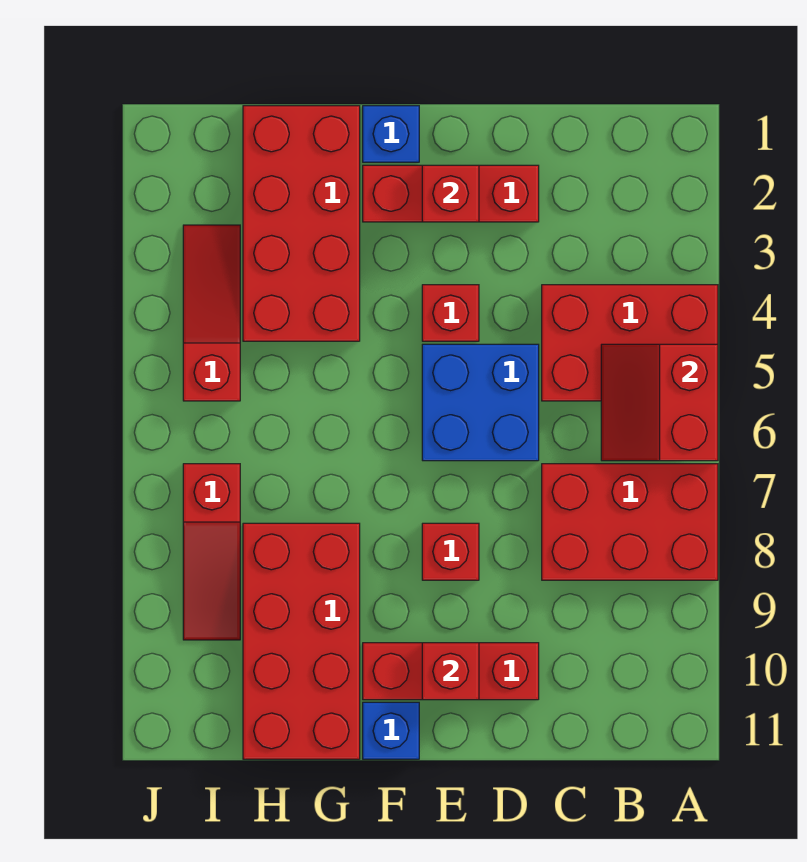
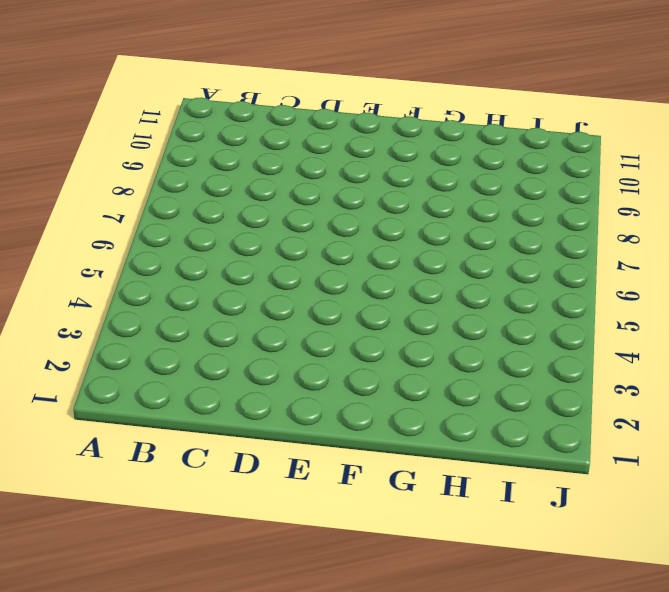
none -> red brick A4:C5 level 1
none -> red brick A7:C8 level 1
none -> red brick D2:F2 level 1

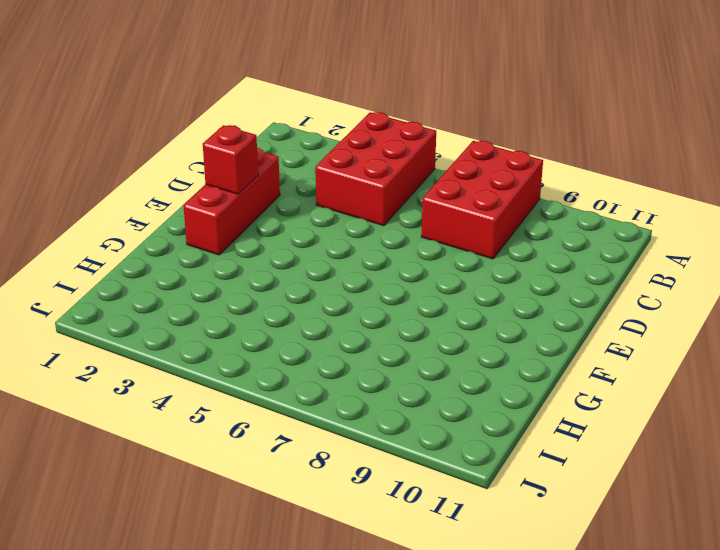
none -> blue brick D5:E6 level 1
none -> red brick D10:F10 level 1
none -> red brick E4 level 1

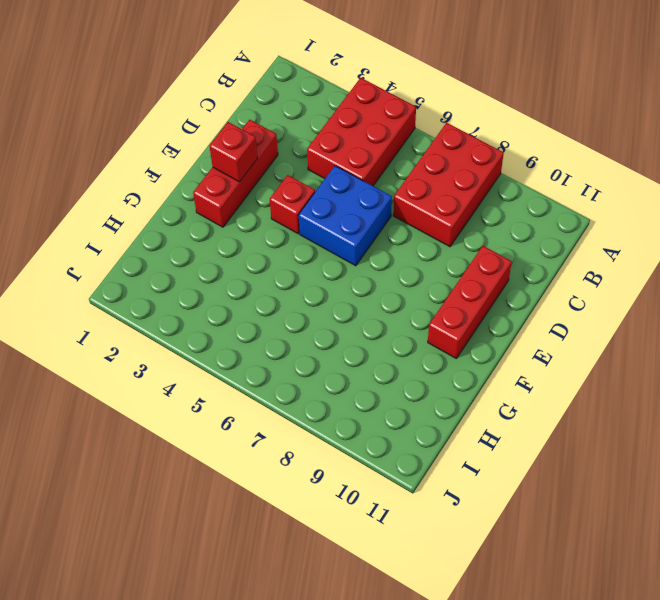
none -> red brick E8 level 1
none -> blue brick F1 level 1
none -> blue brick F11 level 1

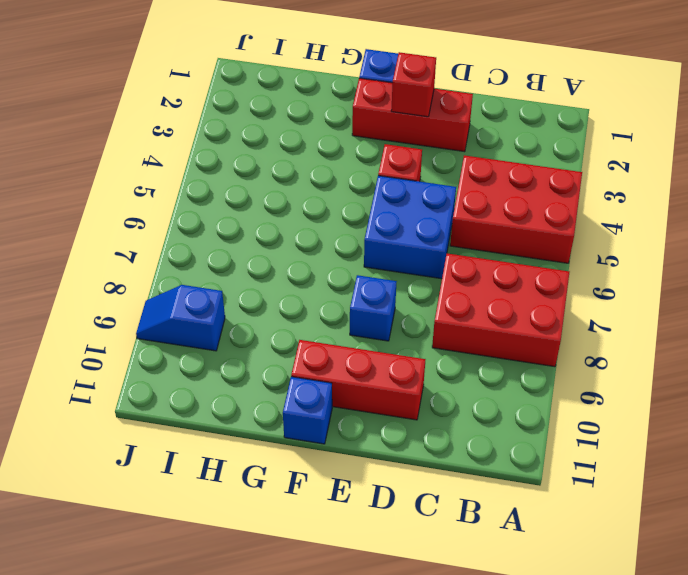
blue brick E8 level 1 -> red brick E8 level 1
blue slope I9:J9 level 1 top I -> red slope I7:I9 level 1 top 7
none -> red brick G1:H4 level 1
none -> red brick G8:H11 level 1
none -> red slope I3:I5 level 1 top 5

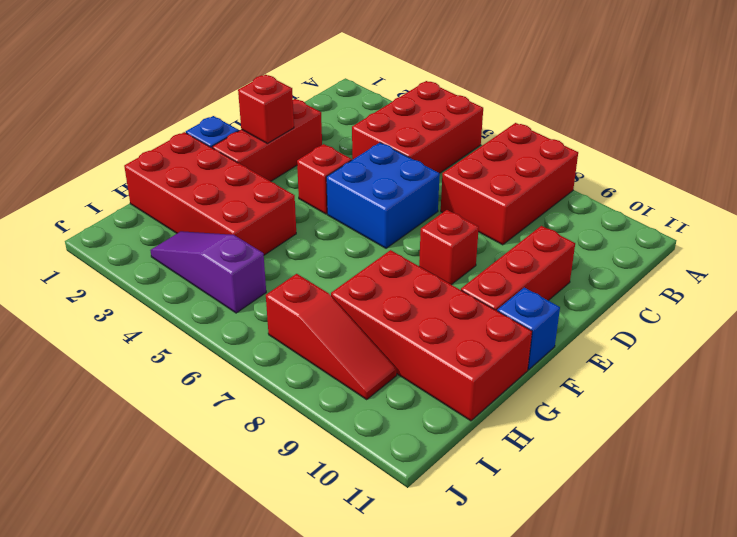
purple slope I3:I5 level 1 top 5 -> red slope I3:I5 level 1 top 5
none -> red slope A5:B6 level 2 top A
none -> red brick E10 level 2

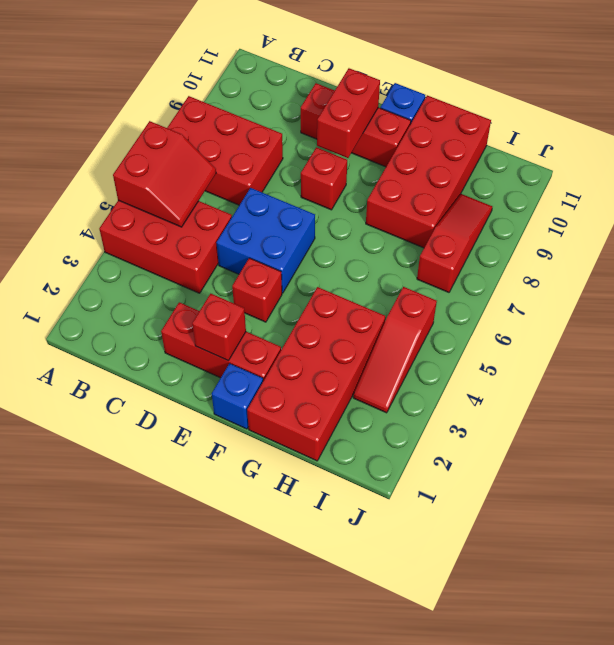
red brick E9:E10 level 2 -> red brick E10 level 2

